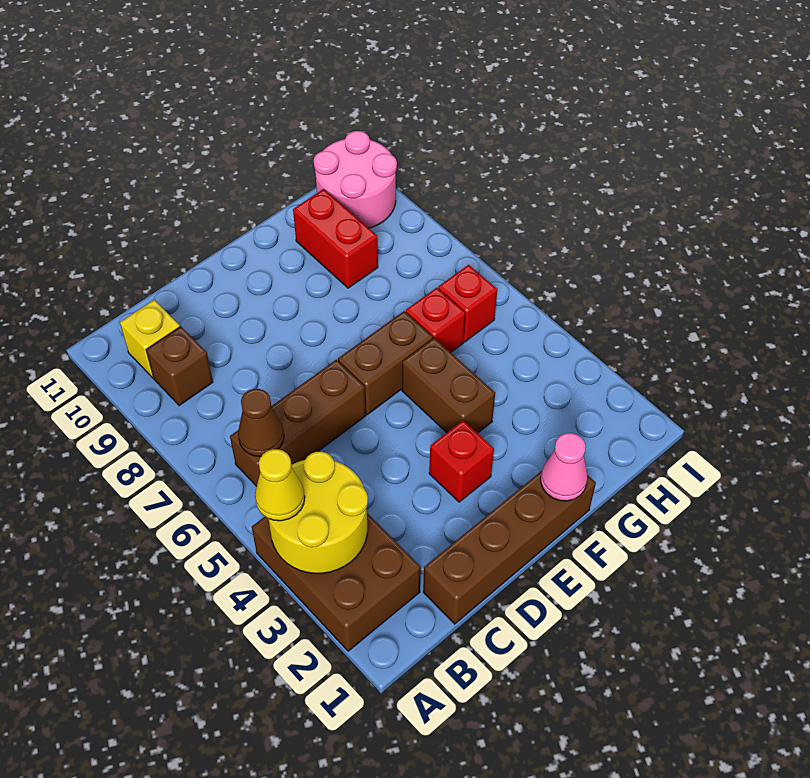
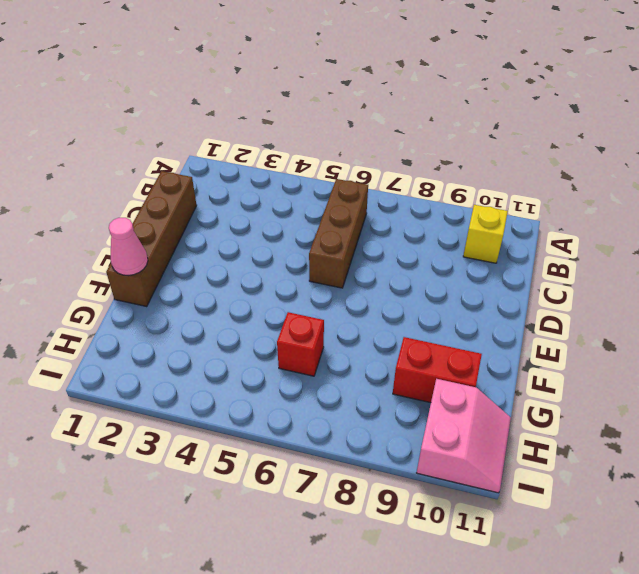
pink slope H10:I11 level 1 top 10 -> pink round brick H10:I11 level 1
none -> brown brick A2:B4 level 1
none -> brown brick B9 level 1
none -> red brick E3 level 1

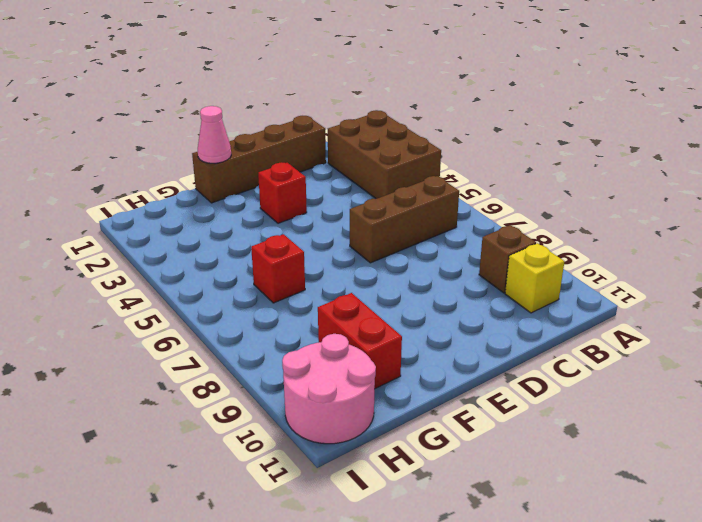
none -> brown brick E6:F6 level 1
none -> brown brick F4:F5 level 1
none -> red brick H6 level 1

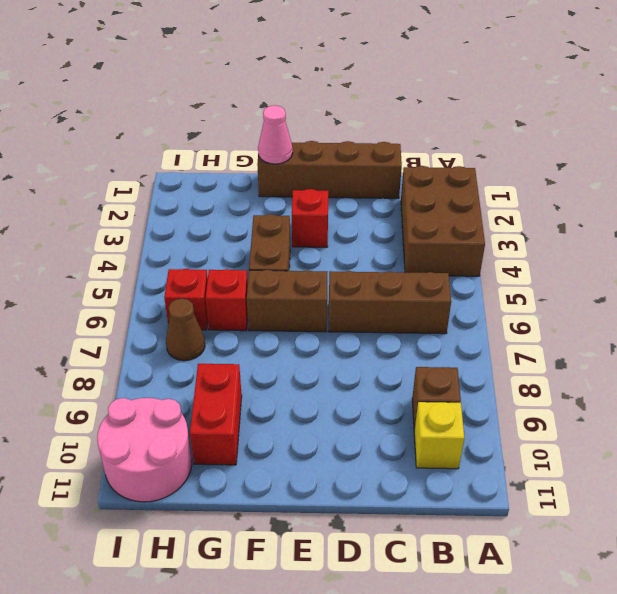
brown cone H7 level 1 -> brown cone B6 level 2
none -> yellow round brick A3:B4 level 2
none -> yellow cone A4 level 3

